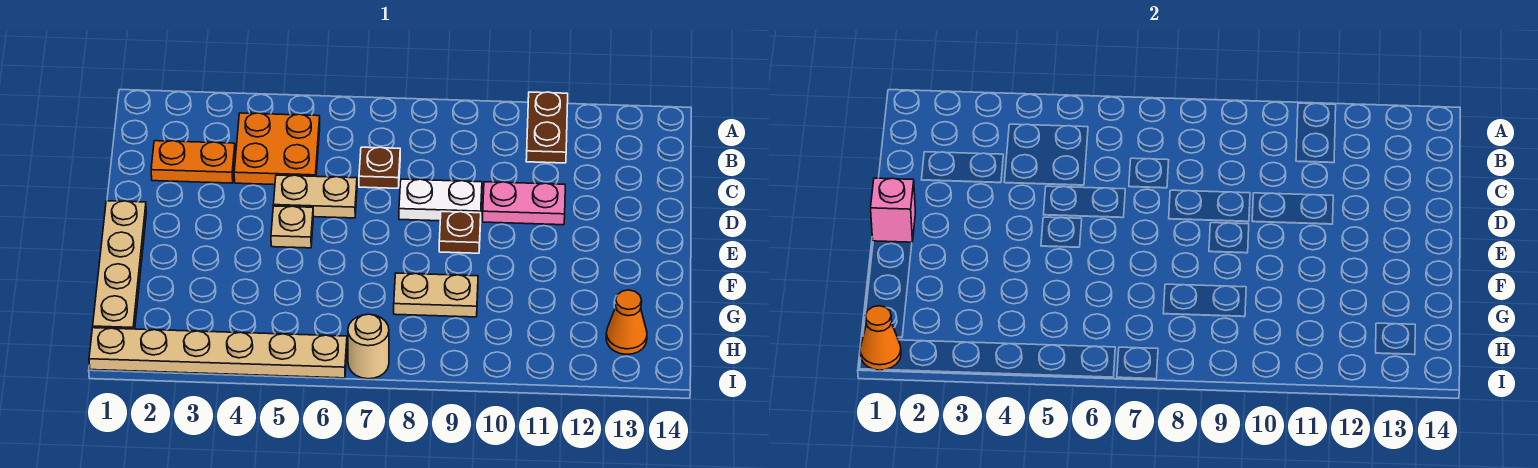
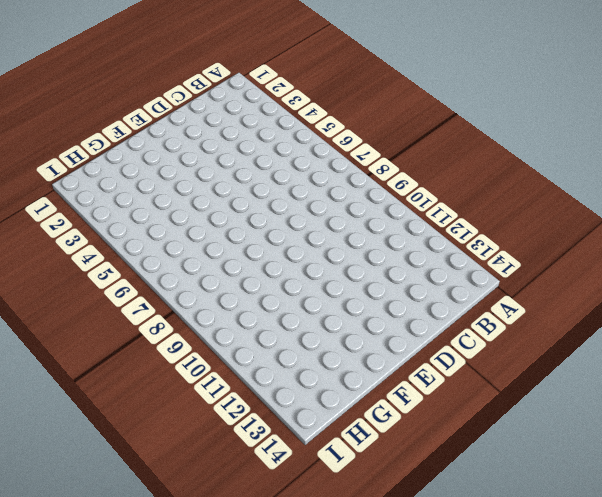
none -> brown plate A11:B11 level 1
none -> orange plate B4:C5 level 1
none -> orange plate C2:C3 level 1

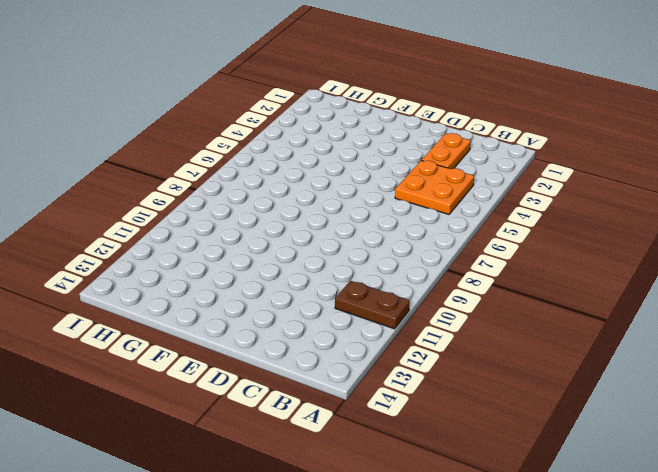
none -> brown plate C7 level 1
none -> tan plate D5:D6 level 1
none -> white plate D8:D9 level 1

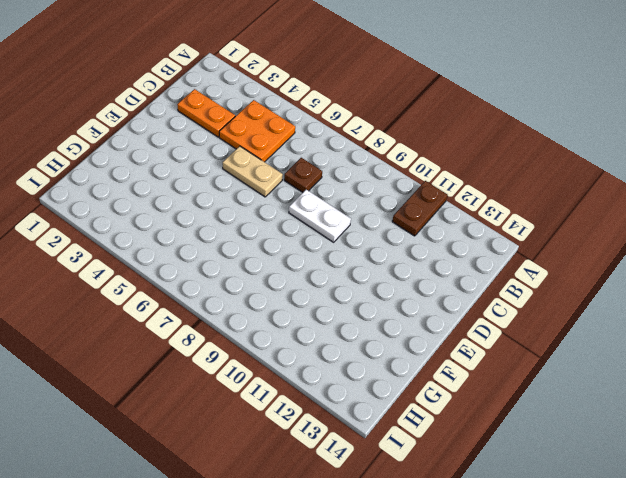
none -> pink plate D10:D11 level 1
none -> tan plate E1:H1 level 1
none -> tan plate E5 level 1

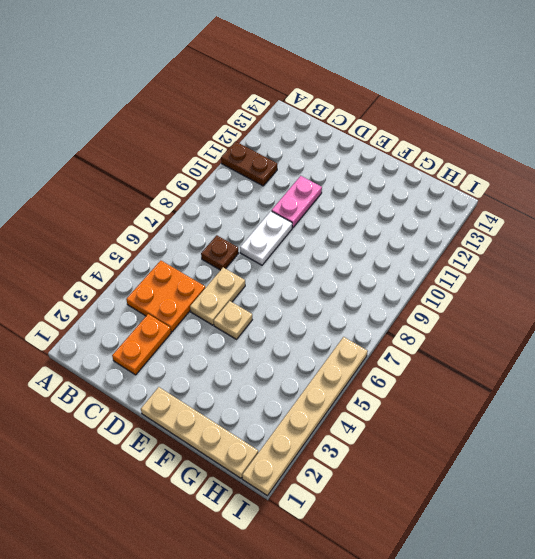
none -> brown plate E9 level 1
none -> tan plate G8:G9 level 1
none -> orange cone H13 level 1

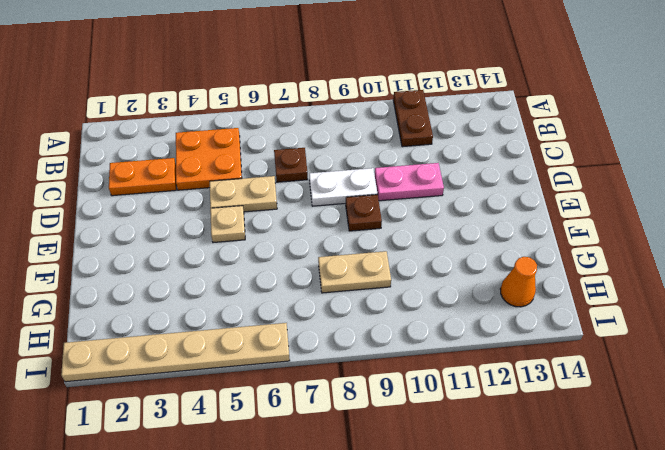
none -> tan plate E1:H1 level 1
none -> tan round brick I7 level 1
none -> pink brick E1 level 2

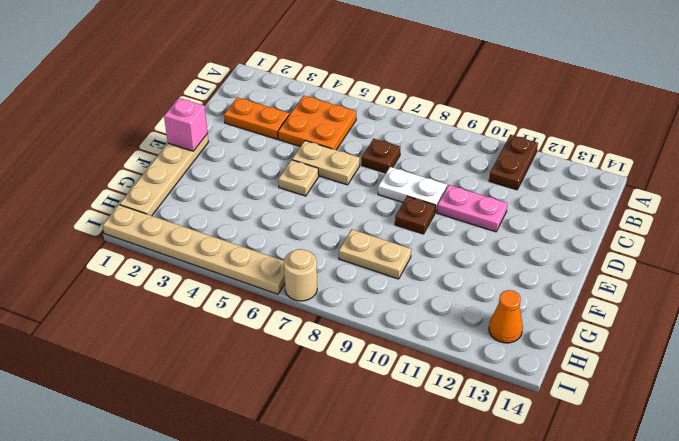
none -> orange cone I1 level 2

